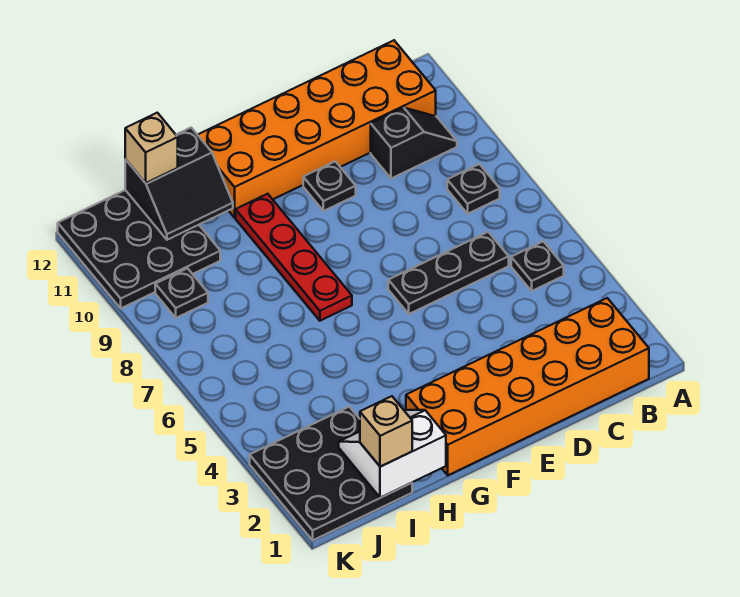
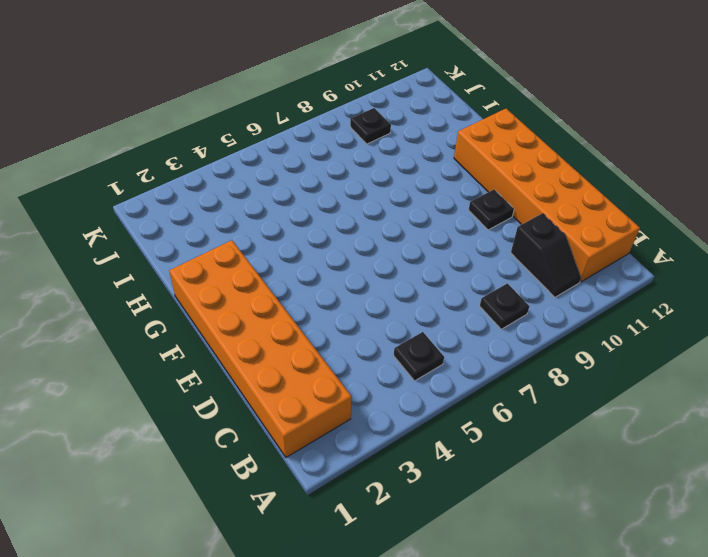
none -> black plate C6:E6 level 1
none -> red plate G7:G10 level 1
none -> black plate I1:K3 level 1

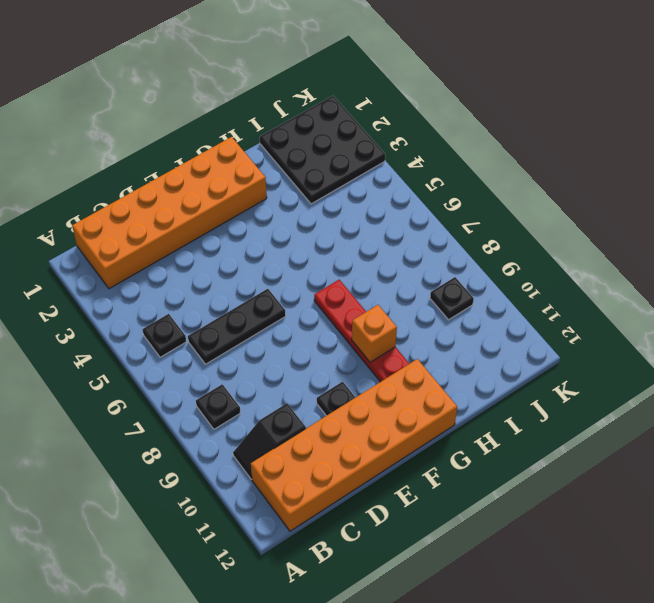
orange brick G9 level 2 -> none
none -> black plate I10:K12 level 1
none -> white slope H1:I2 level 2 top 1
none -> black slope H11:I12 level 2 top 12

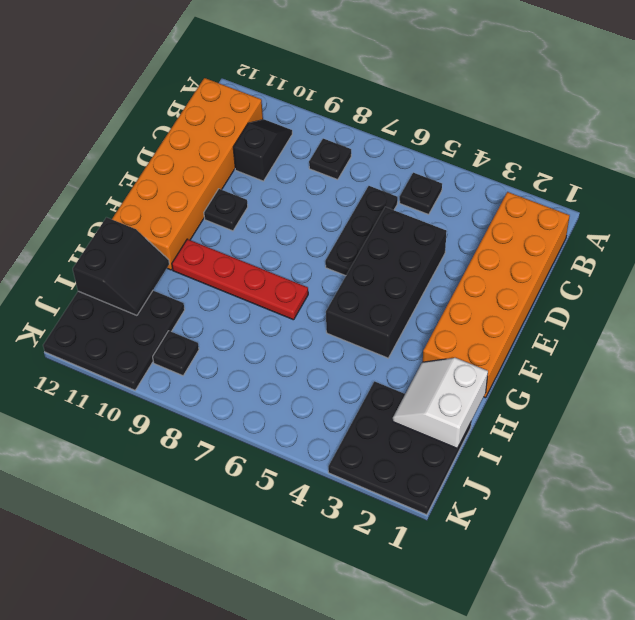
black brick D4:G5 level 1 -> none
none -> tan brick I1 level 3
none -> tan brick I12 level 3

